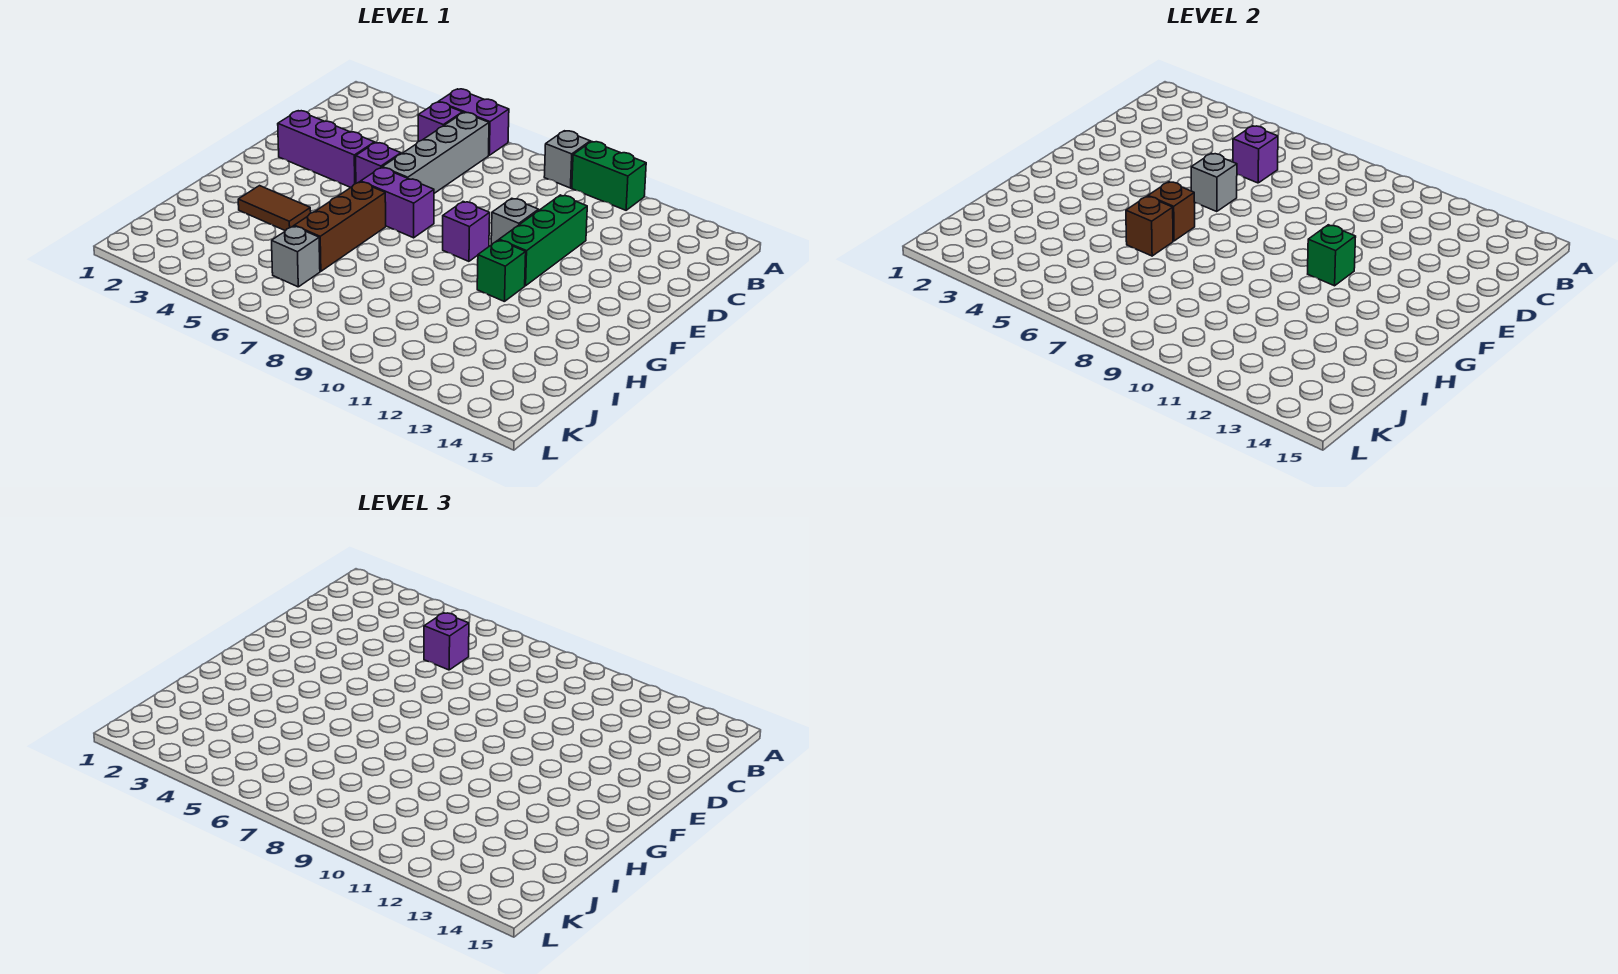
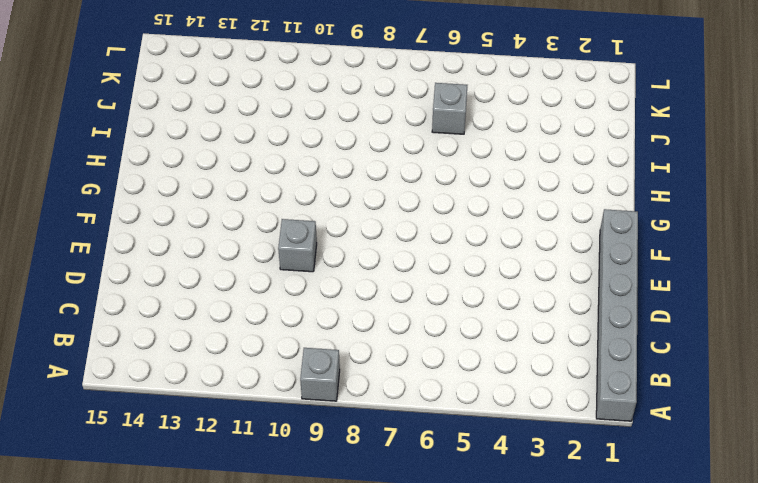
grey brick A1:F1 level 1 -> none
none -> purple brick A5:A6 level 1
none -> green brick A10:A11 level 1
none -> purple brick B5 level 1

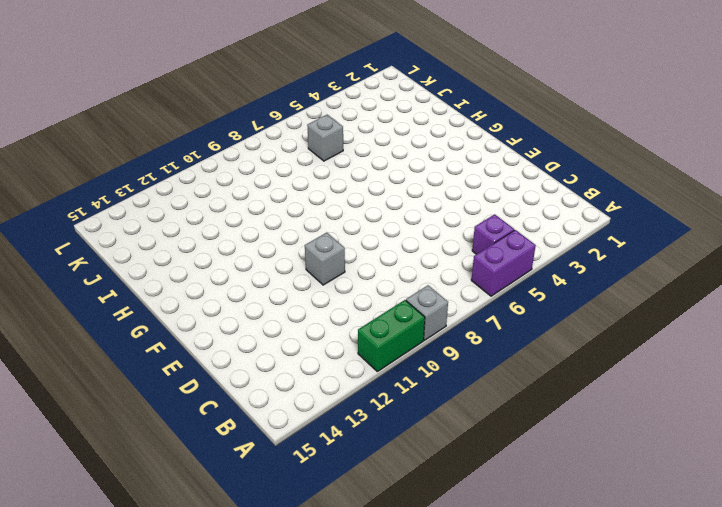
none -> grey brick B6:E6 level 1
none -> green brick D11:F11 level 1
none -> purple brick E2:E4 level 1

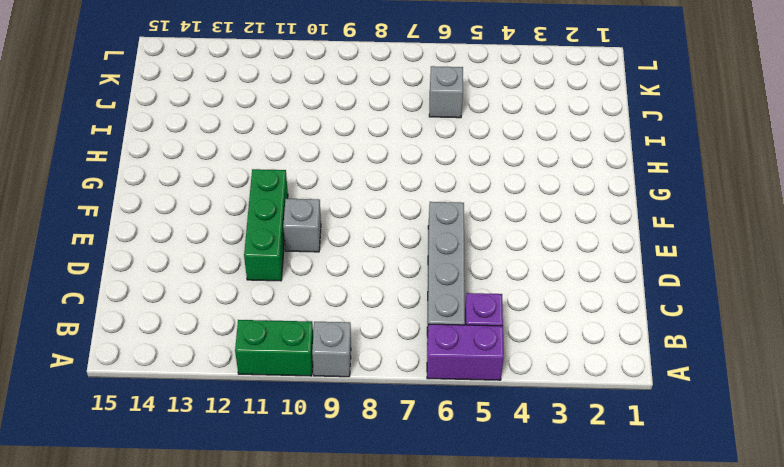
none -> purple brick E2:E4 level 1
none -> purple brick E5 level 1
none -> purple brick F6:F7 level 1

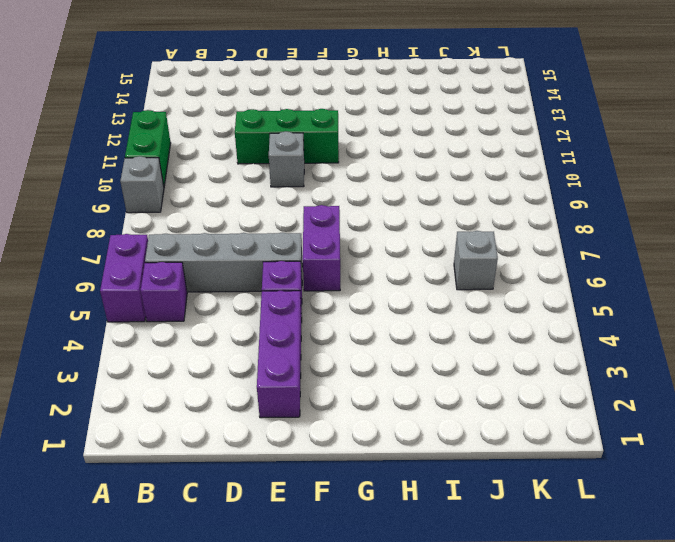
none -> purple brick F9 level 1
none -> brown brick G6:I6 level 1
none -> green brick G11 level 1

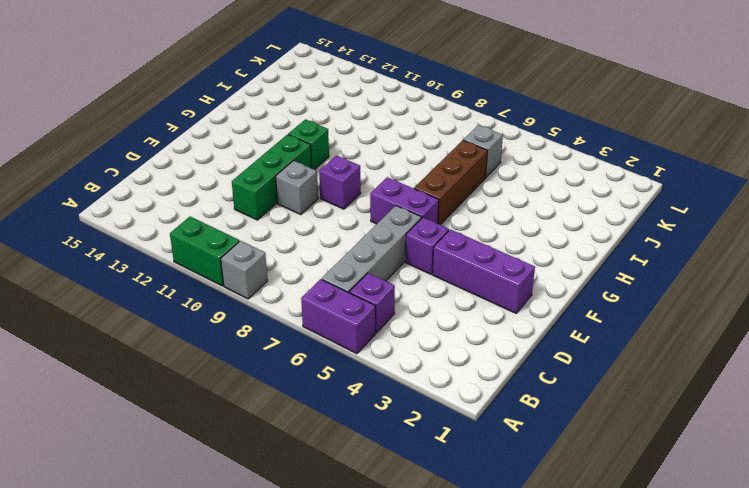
none -> brown tile H3:H4 level 1
none -> purple brick C6 level 2
none -> grey brick E6 level 2

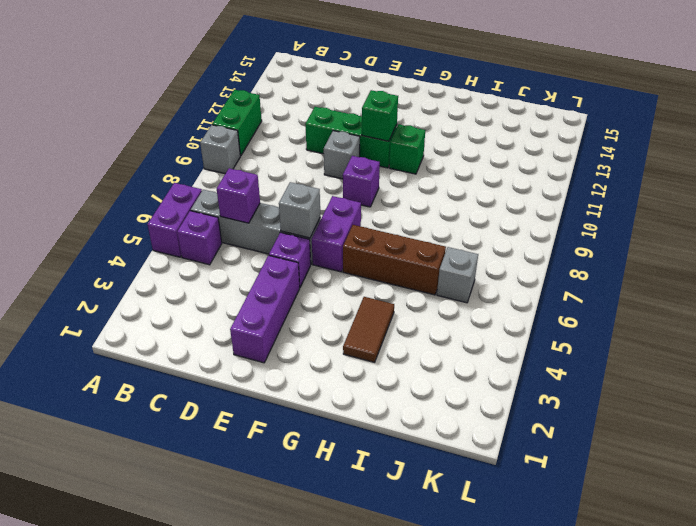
none -> brown brick G6 level 2
none -> brown brick H6 level 2
none -> purple brick C6 level 3

